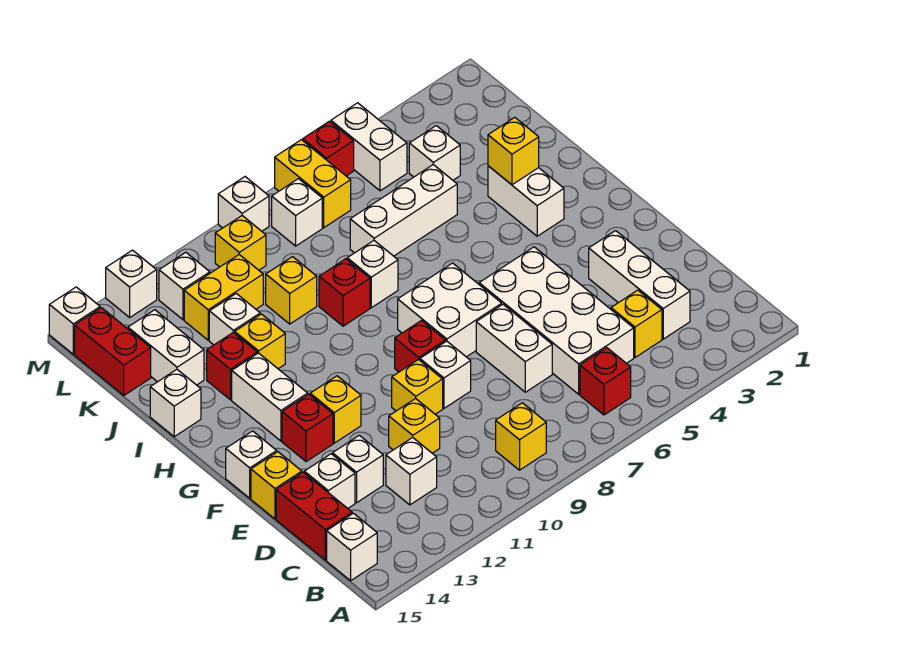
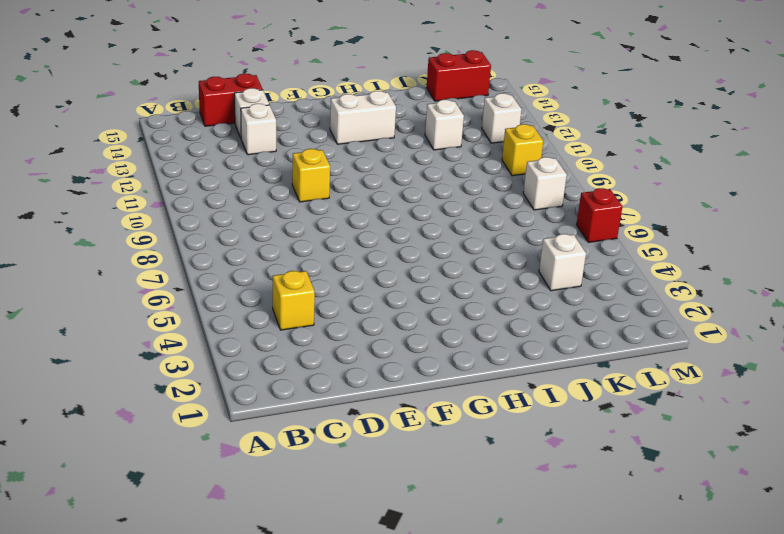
none -> red brick B6 level 1
none -> yellow brick B9 level 1
none -> white brick B15 level 1
none -> white brick C3:E3 level 1

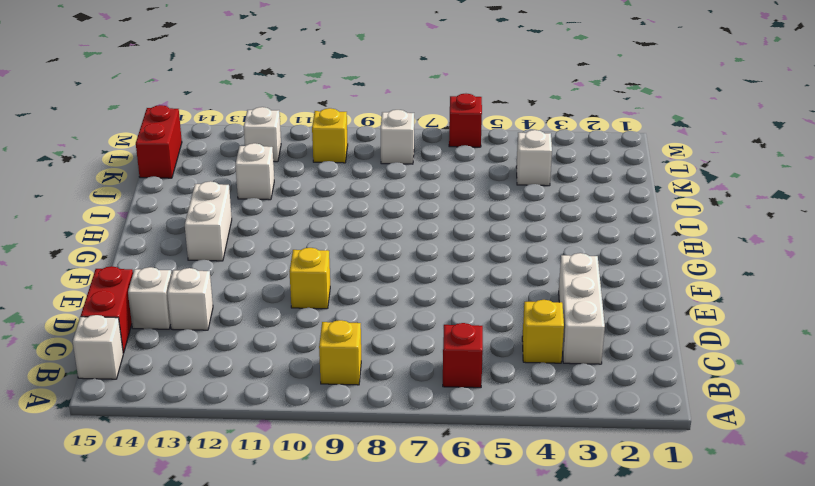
none -> white brick C5:F6 level 1
none -> white brick C12 level 1
none -> white brick D7:E7 level 1
none -> yellow brick D11 level 1

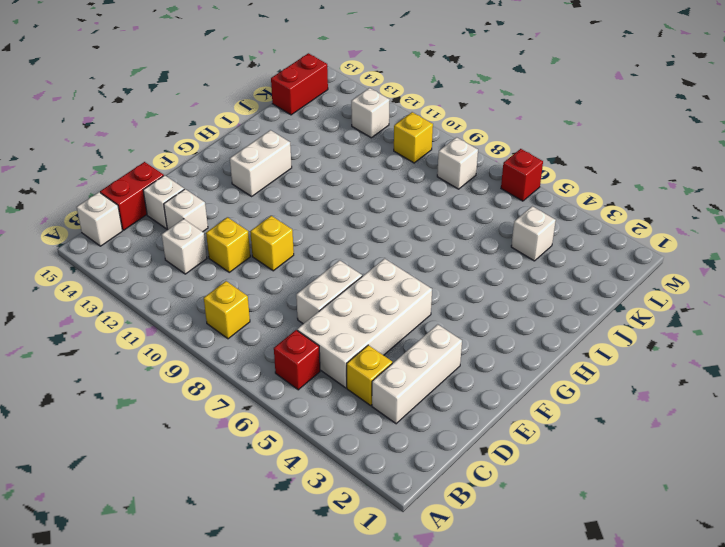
none -> white brick E9 level 1
none -> yellow brick E15 level 1
none -> white brick F7:G8 level 1
none -> red brick F9 level 1

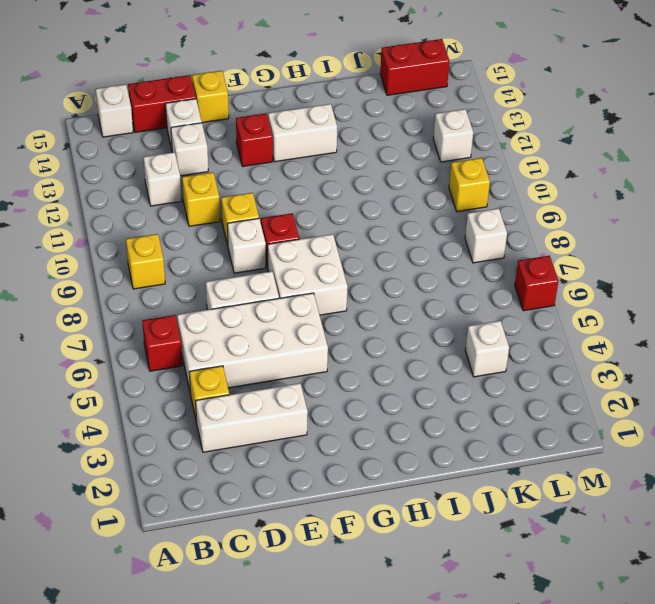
none -> yellow brick F12 level 1
none -> white brick F15 level 1
none -> white brick H3:I3 level 1
none -> white brick I8 level 1

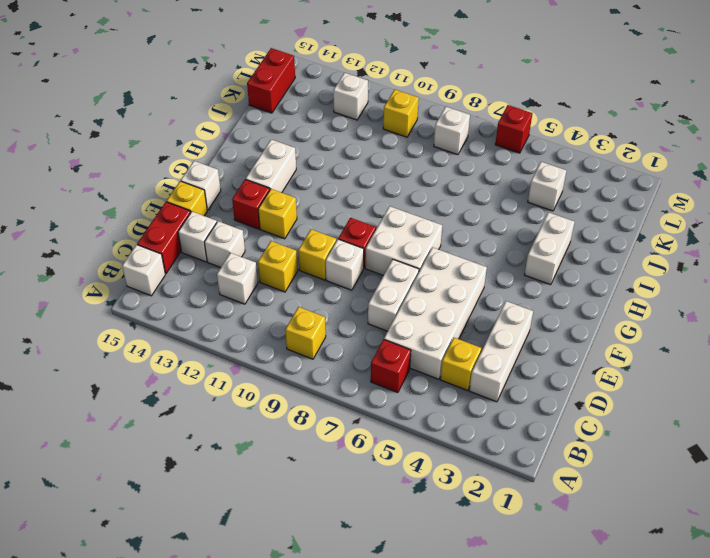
none -> white brick I8 level 1
none -> red brick I9 level 1
none -> yellow brick I12 level 1
none -> red brick I13 level 1

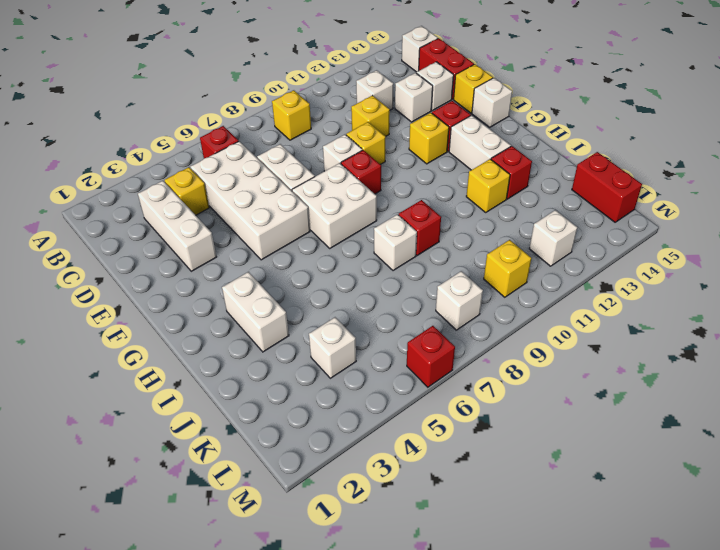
none -> white brick I15 level 1
none -> white brick J5:J7 level 1
none -> yellow brick J10 level 1
none -> white brick J12 level 1

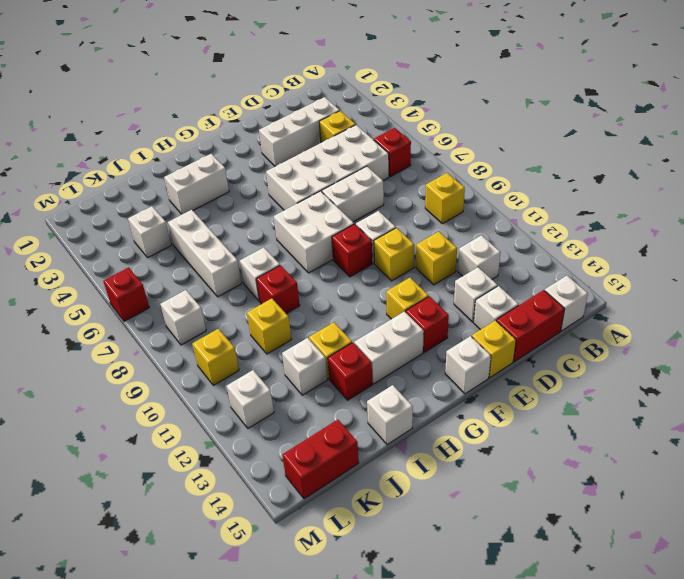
none -> white brick J14:K14 level 1
none -> yellow brick K11:K12 level 1
none -> white brick L5:M5 level 1
none -> yellow brick L7:M7 level 1

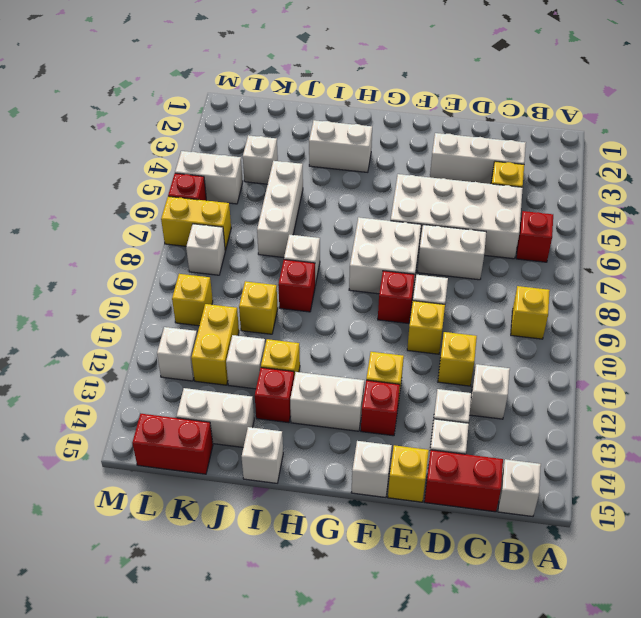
none -> white brick M9 level 1
none -> white brick M13 level 1
none -> white brick M15 level 1
none -> yellow brick I3 level 2

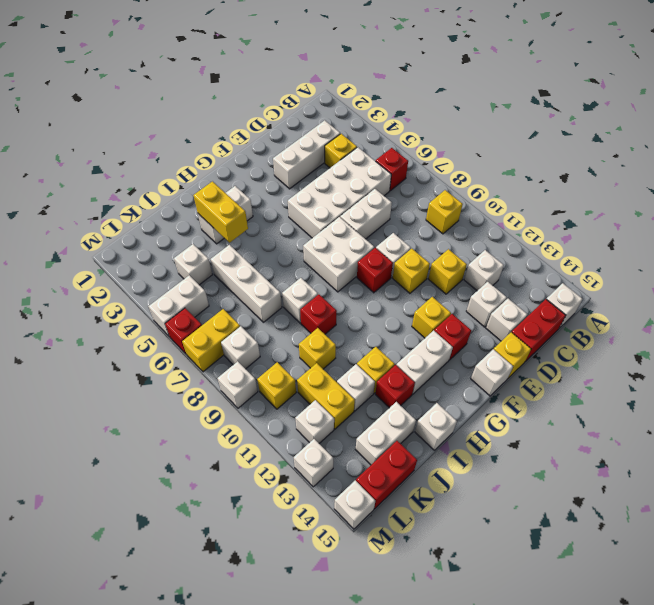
yellow brick I3:I4 level 2 -> yellow brick I3 level 2

